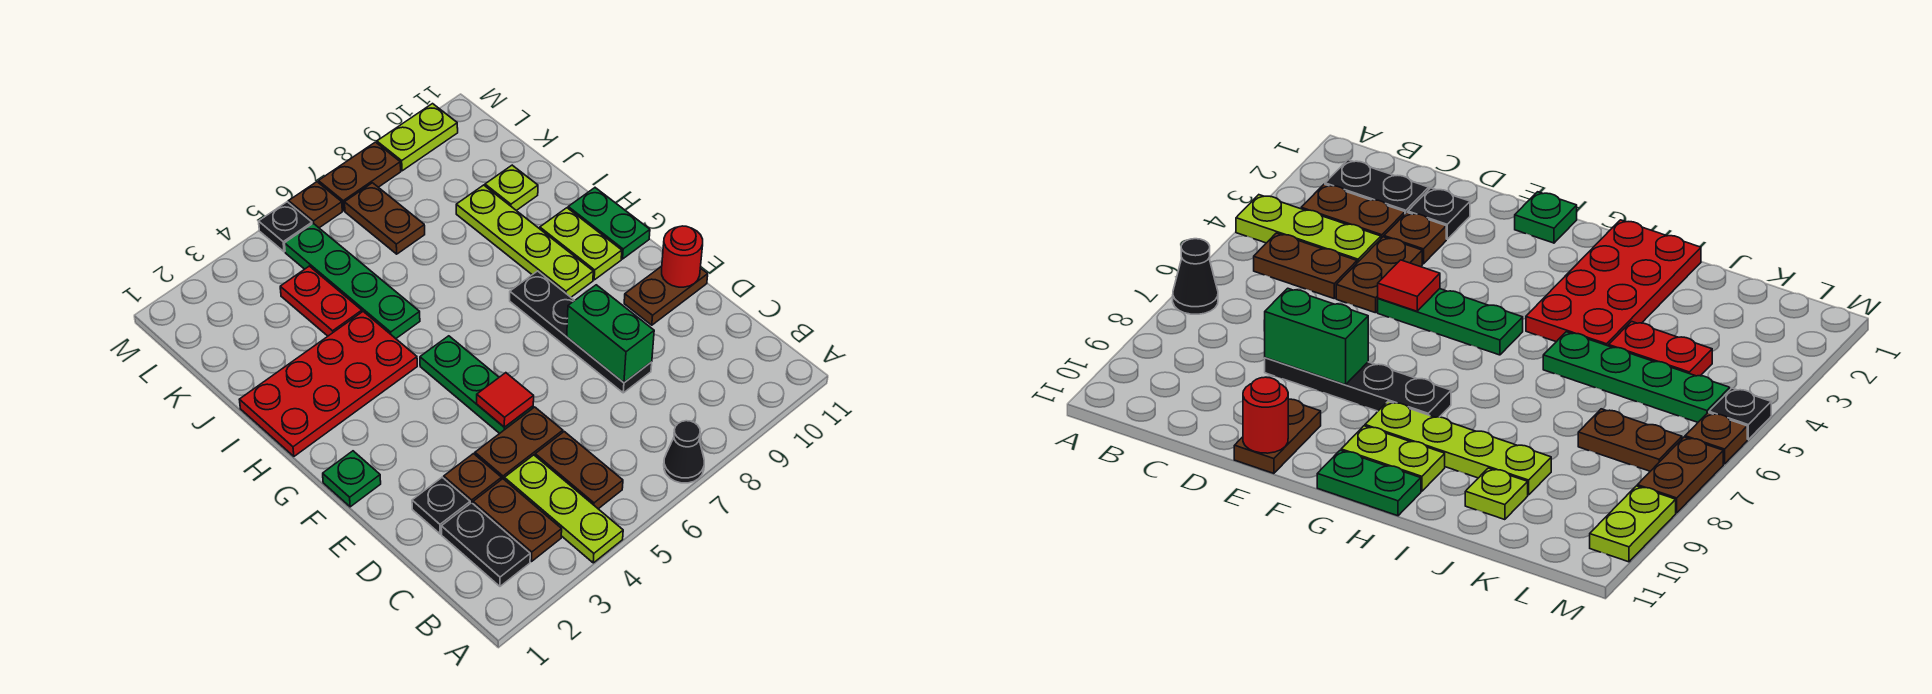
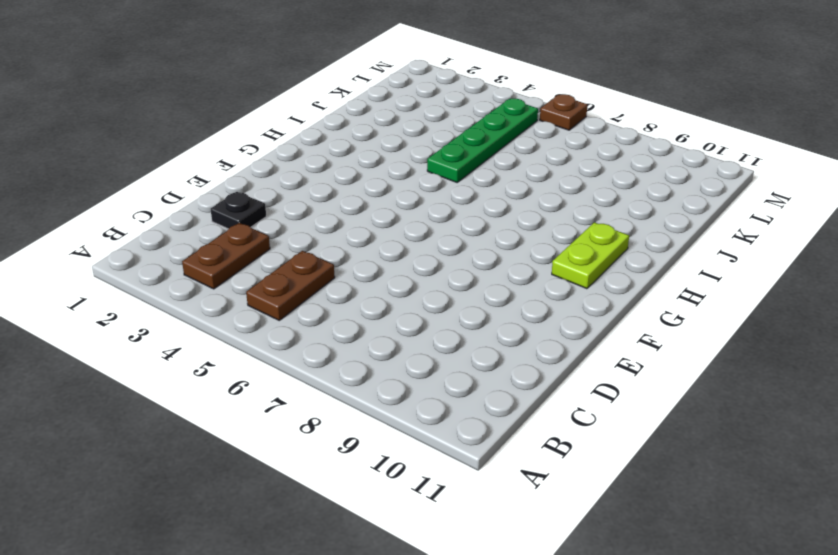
none -> lime plate A4:C4 level 1
none -> black cone A7 level 1
none -> black plate B2:C2 level 1

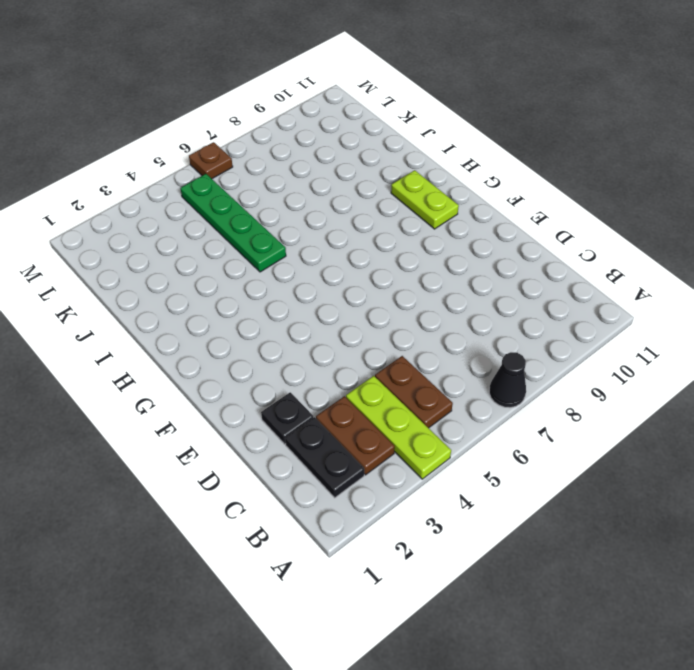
none -> brown plate D3 level 1
none -> brown plate D4:D5 level 1
none -> black plate D8:G8 level 1

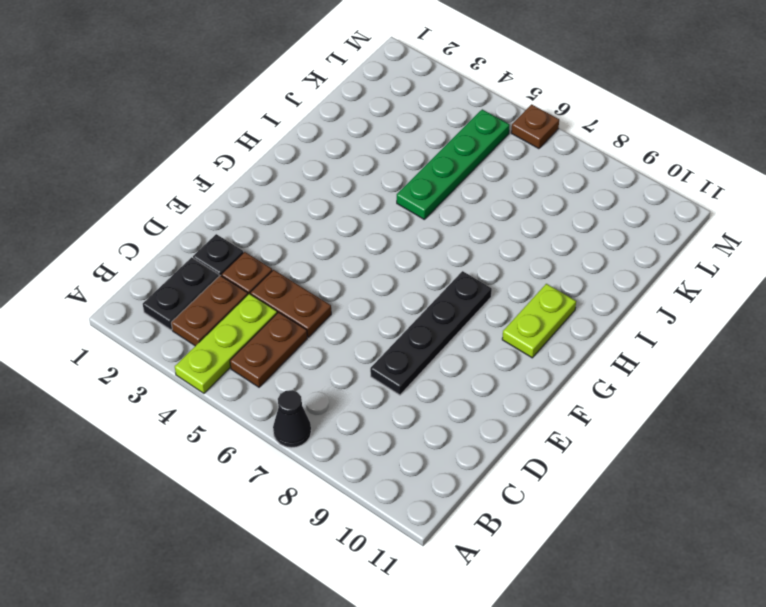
none -> green plate E5:G5 level 1
none -> brown plate E10:E11 level 1
none -> green plate F1 level 1

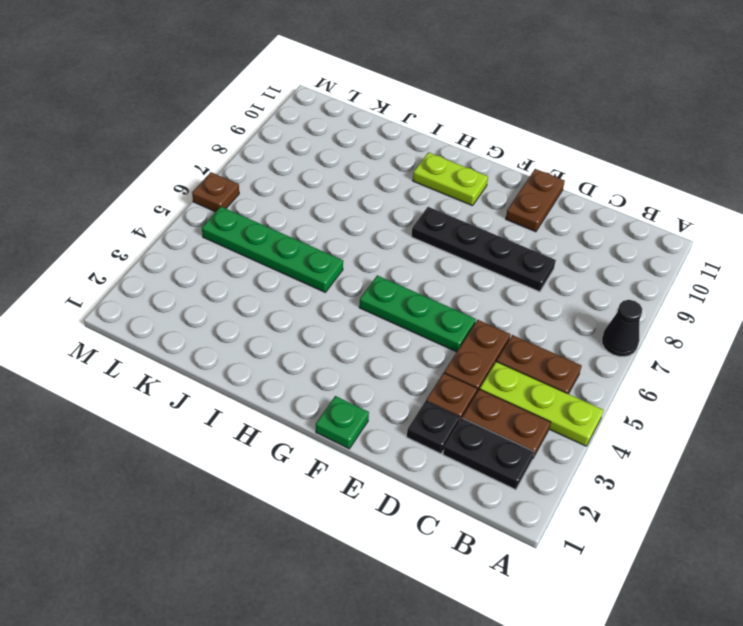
none -> lime plate G9:J9 level 1
none -> green plate G11:H11 level 1
none -> red plate H1:I4 level 1

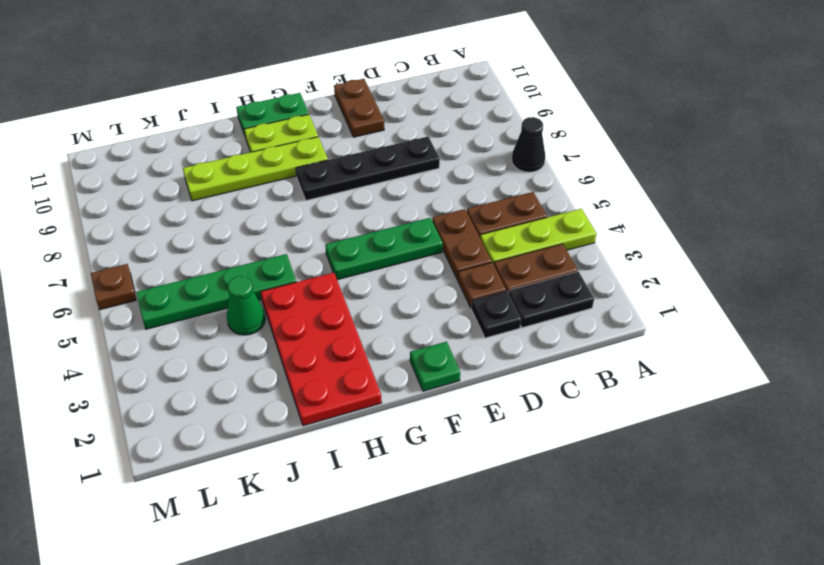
green cone J4 level 1 -> red plate J4:K4 level 1
none -> lime plate J10 level 1
none -> brown plate K7:L7 level 1
none -> black plate M5 level 1

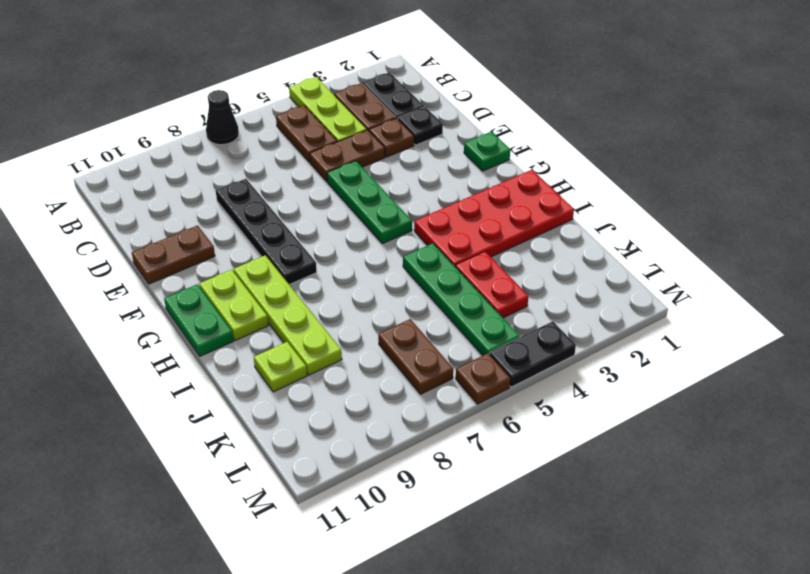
black plate M4:M5 level 1 -> black plate M5 level 1
none -> brown plate M7:M8 level 1
none -> lime plate M9:M10 level 1
none -> green brick D8:E8 level 2

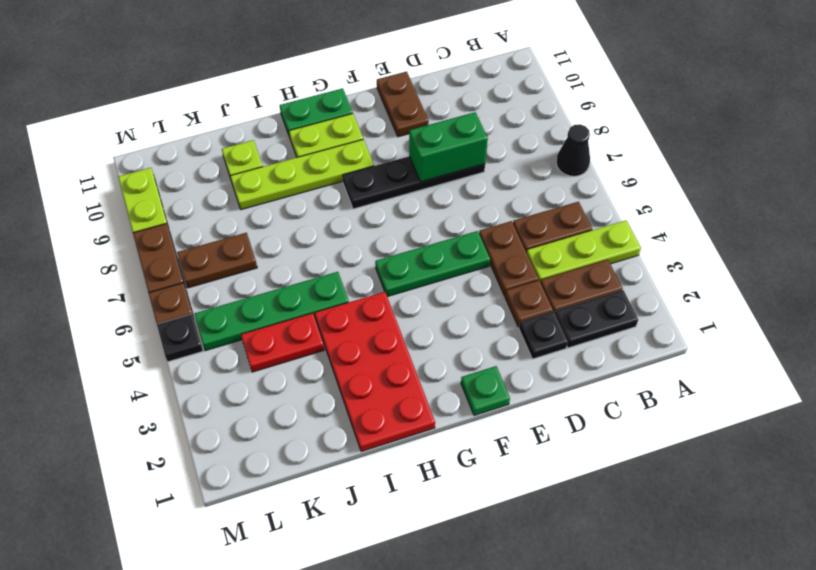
none -> red tile E5 level 2
none -> red round brick E11 level 2

